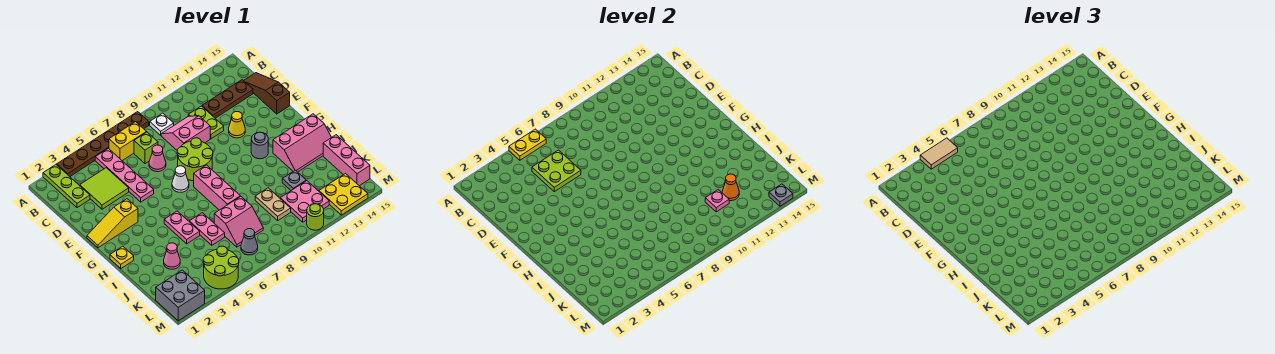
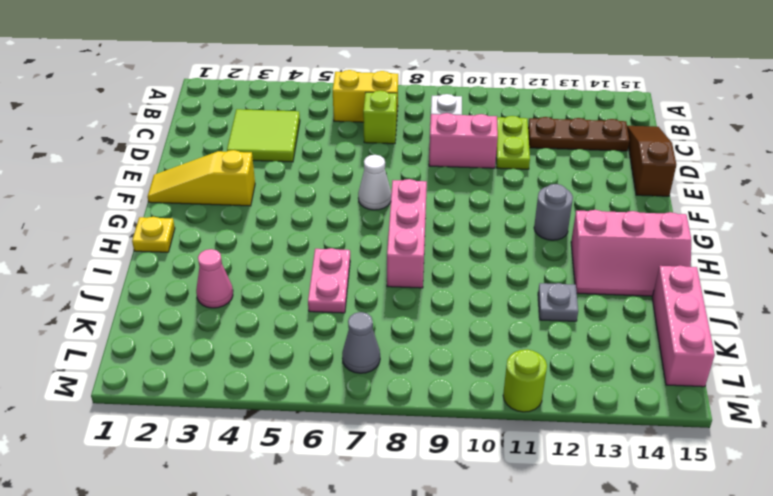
none -> lime plate A2:C2 level 1
none -> brown plate A3:A8 level 1
none -> pink plate B5:E5 level 1
none -> pink cone D7 level 1

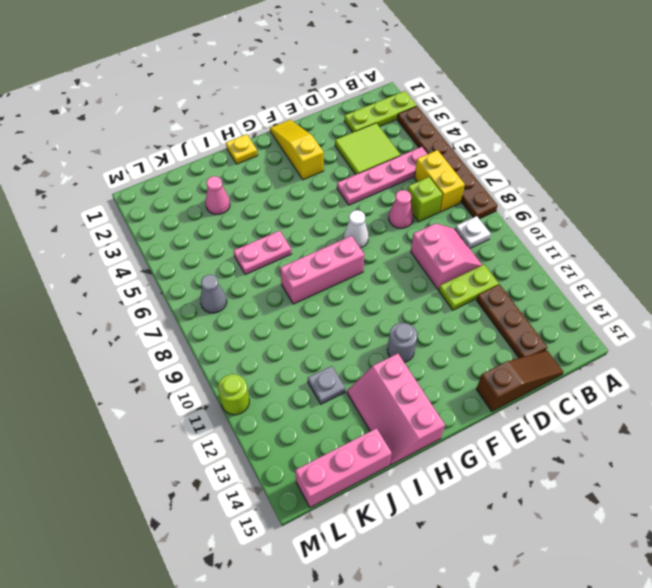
none -> lime round brick E8:F9 level 1
none -> yellow cone E12 level 1
none -> pink plate H5:I5 level 1
none -> pink slope J7:K8 level 1 top J

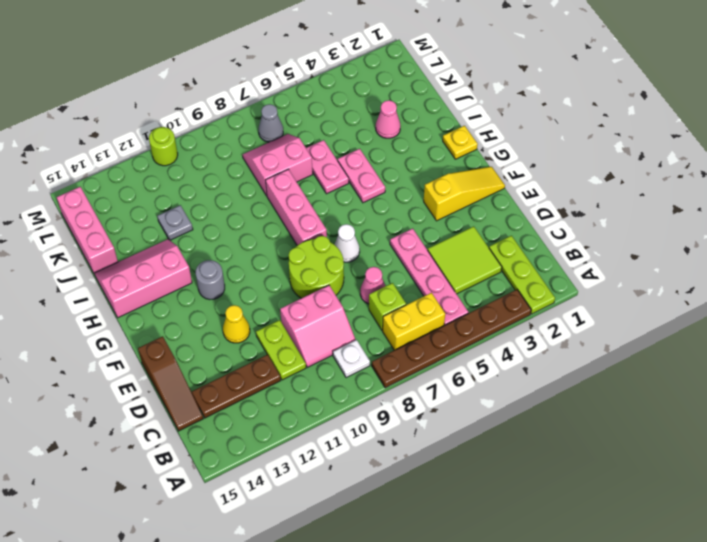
none -> tan plate J10:K10 level 1
none -> pink plate K11:L12 level 1
none -> grey brick L1:M2 level 1
none -> lime round brick L4:M5 level 1

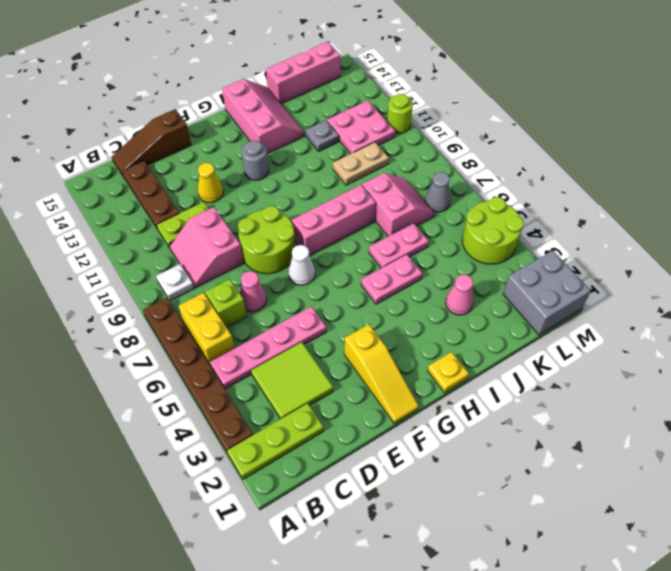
none -> yellow plate L13:M14 level 1
none -> yellow plate A5:A6 level 2
none -> lime plate C5:D6 level 2
none -> pink plate K11 level 2

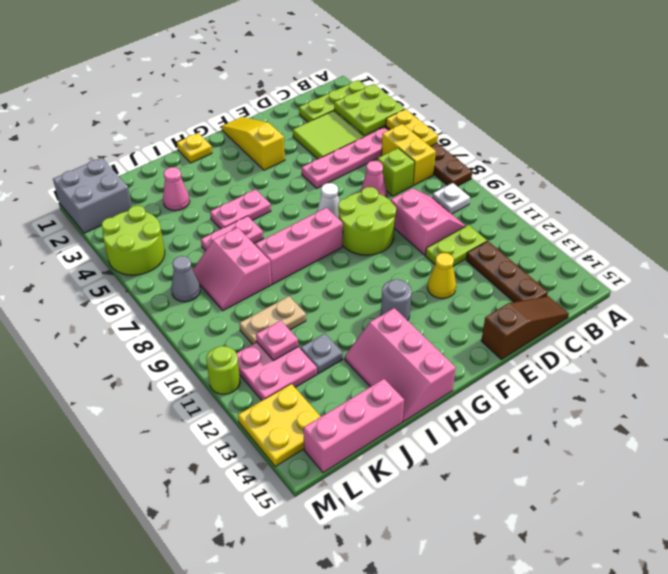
lime plate A3:B4 level 2 -> lime plate C5:D6 level 2
none -> orange cone K12 level 2
none -> grey plate M14 level 2
none -> tan tile A4:A5 level 3

